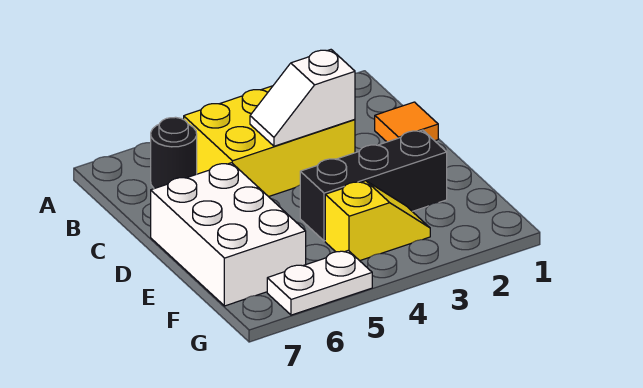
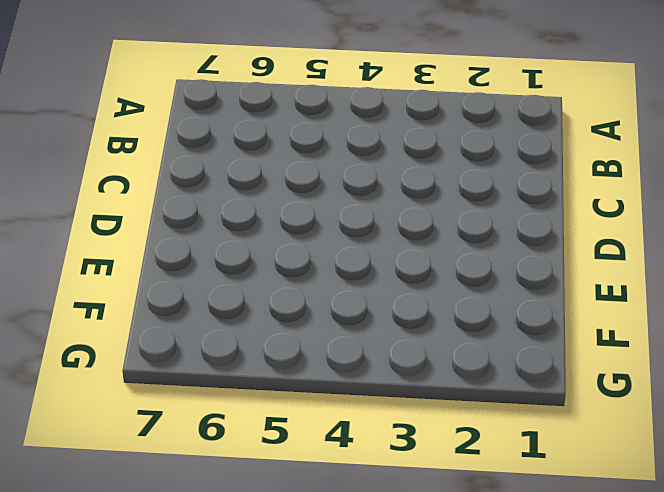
none -> yellow brick B3:C5 level 1
none -> black round brick B6 level 1

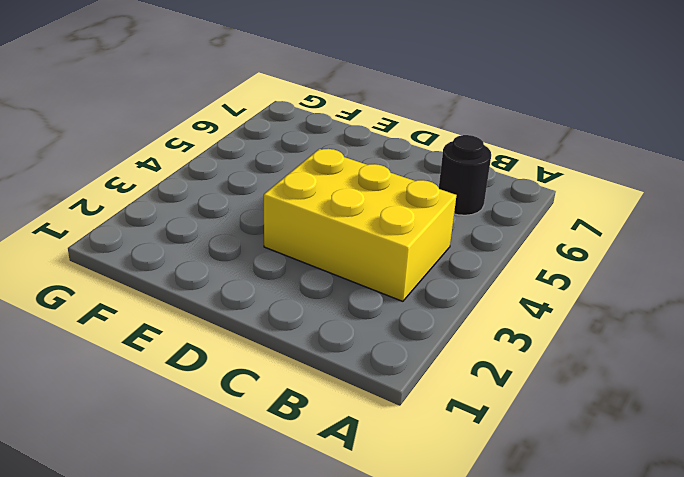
yellow brick B3:D4 level 1 -> yellow brick B3:C5 level 1
none -> orange tile C1 level 1
none -> white brick D6:F7 level 1

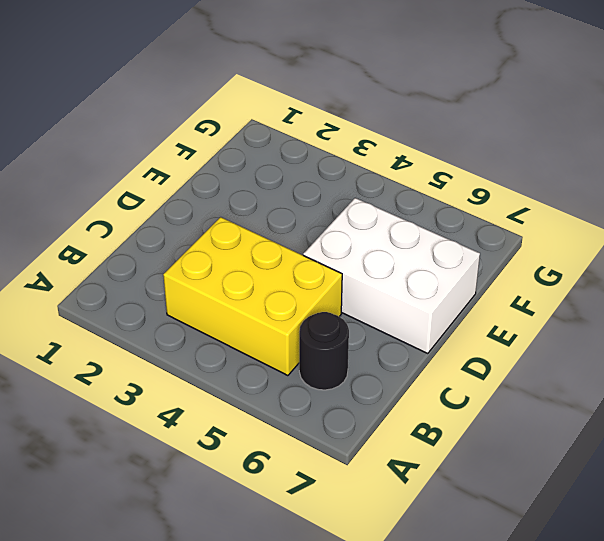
white brick D5:E7 level 1 -> white brick D6:F7 level 1
none -> orange tile C1 level 1
none -> black brick E2:E4 level 1

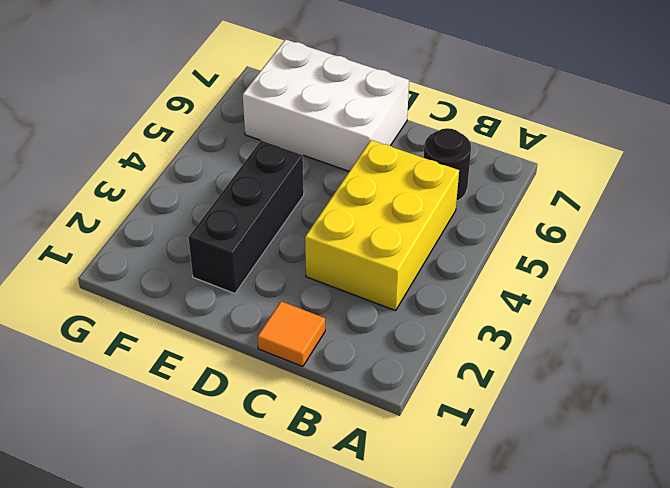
none -> yellow slope F3:F4 level 1 top 4
none -> white plate G5:G6 level 1

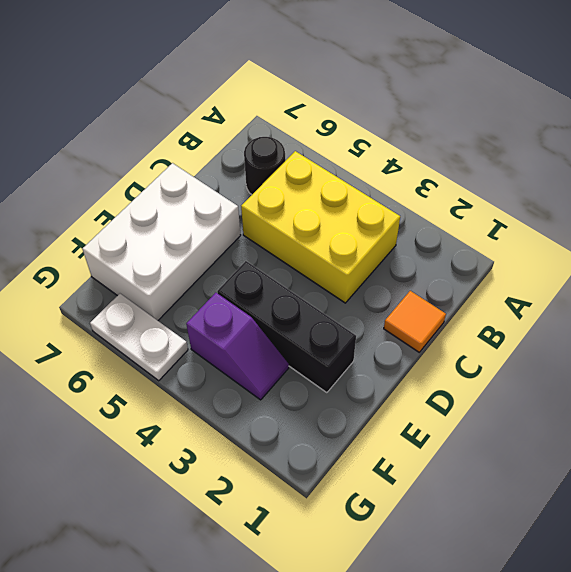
purple slope F3:F4 level 1 top 4 -> yellow slope F3:F4 level 1 top 4
none -> white slope C3:C4 level 2 top 3

